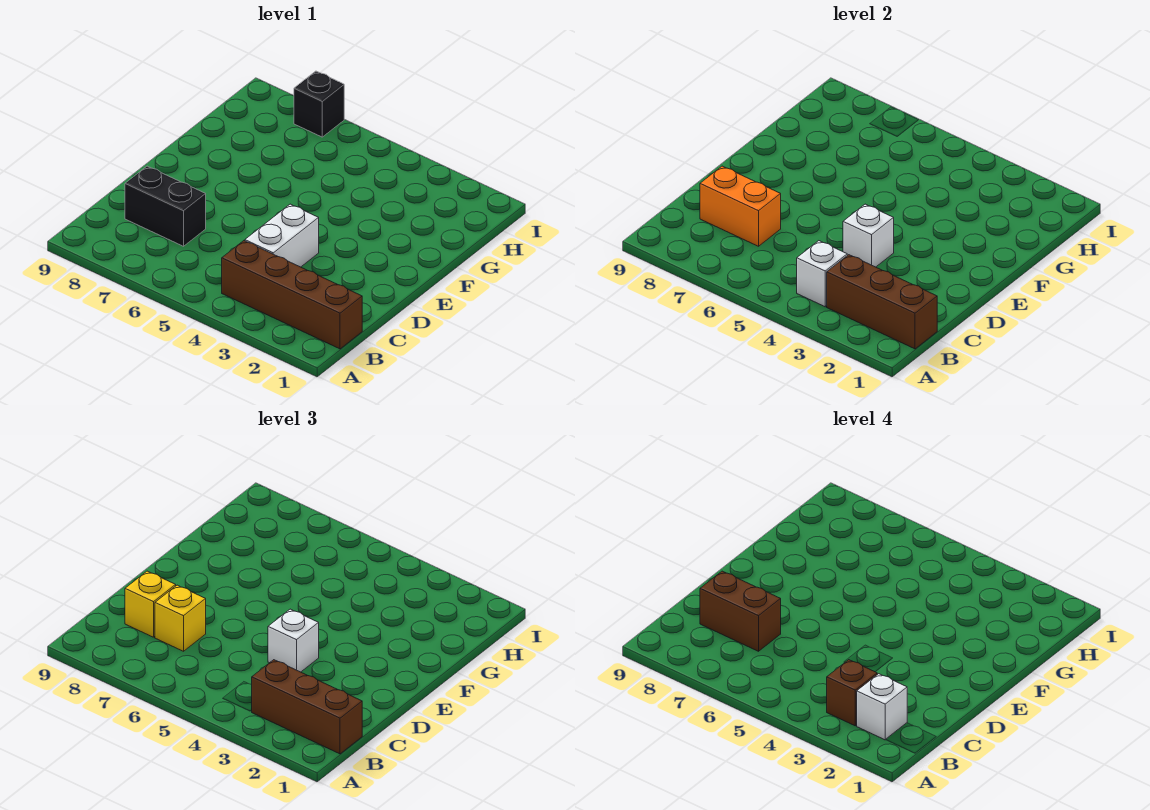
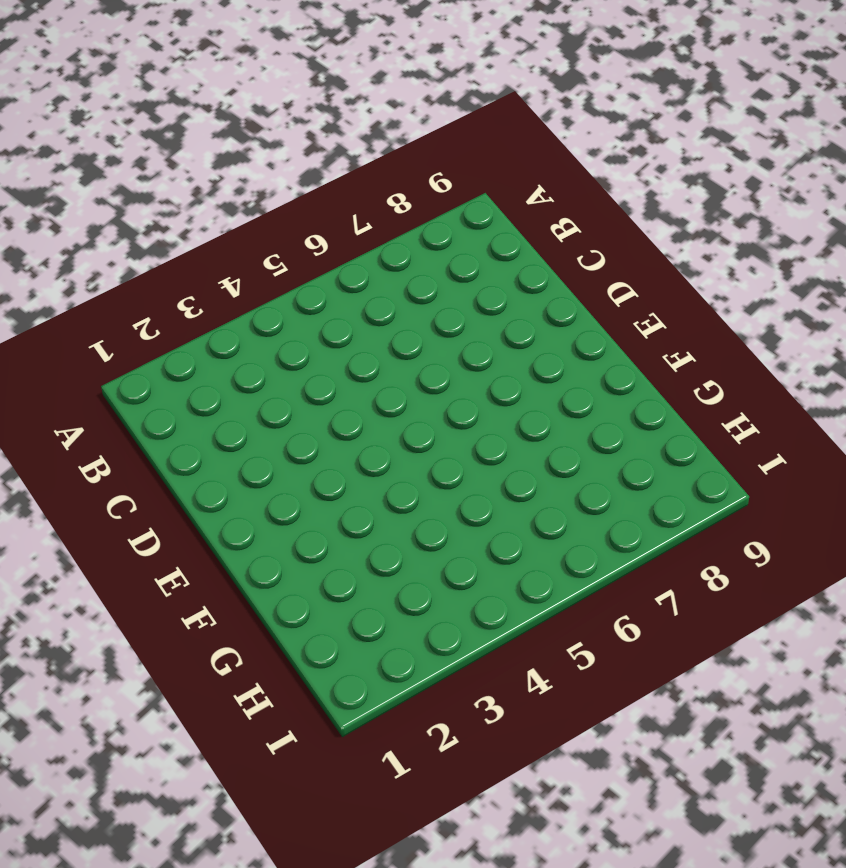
none -> brown brick B1:B4 level 1
none -> white brick C4:D4 level 1
none -> black brick C7:C8 level 1

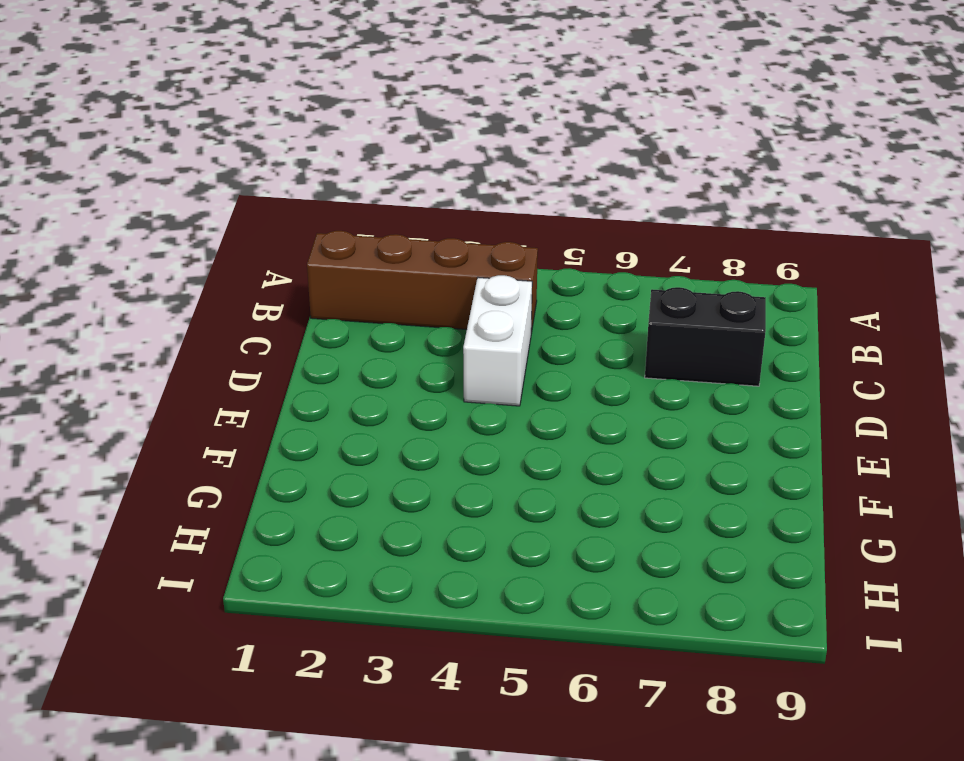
none -> black brick I7 level 1
none -> brown brick B1:B3 level 2
none -> white brick B4 level 2

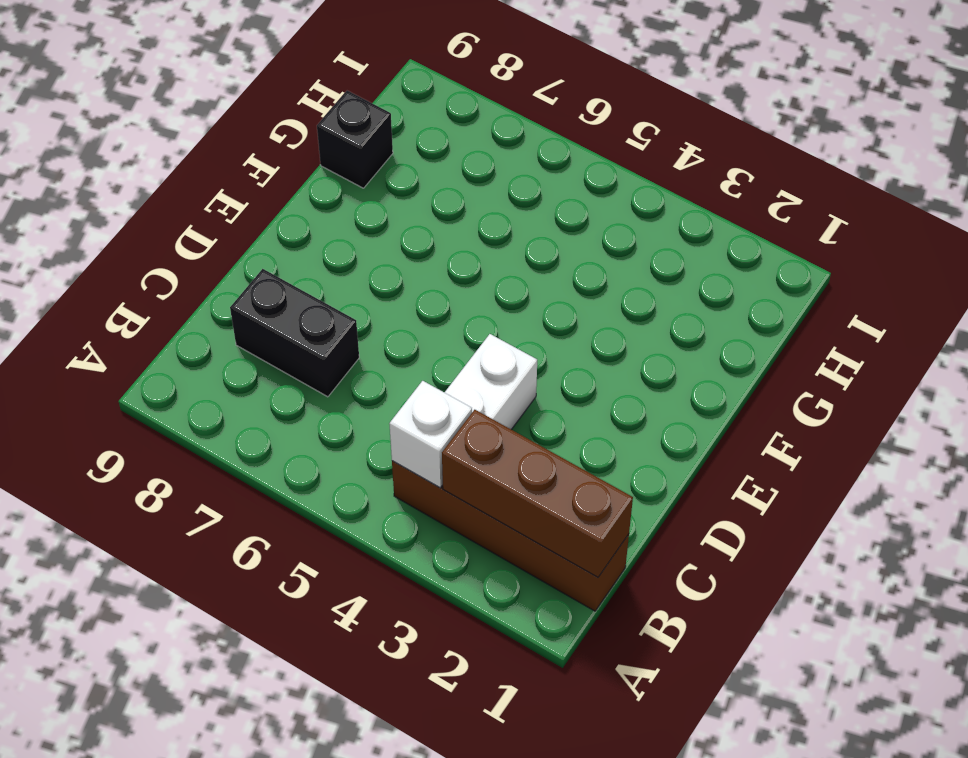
black brick G9 level 1 -> black brick I7 level 1
none -> orange brick C7:C8 level 2
none -> white brick D4 level 2
none -> brown brick B1:B3 level 3

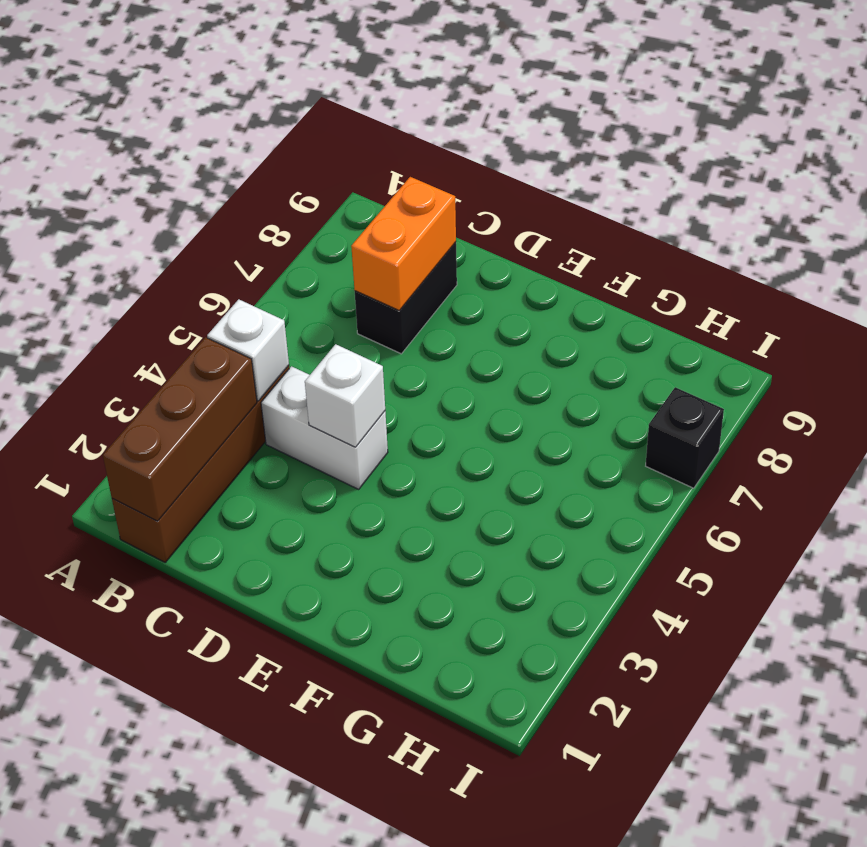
none -> brown brick B1:B3 level 3
none -> yellow brick C7 level 3
none -> yellow brick C8 level 3

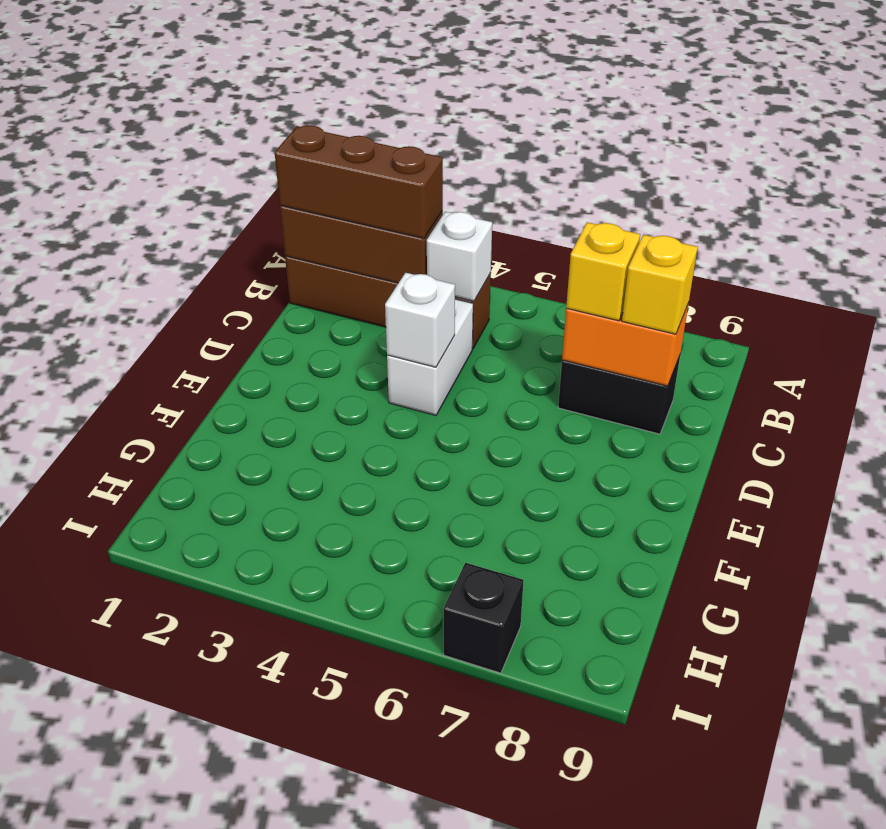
none -> white brick D4 level 3
none -> white brick B2 level 4
none -> brown brick B3 level 4

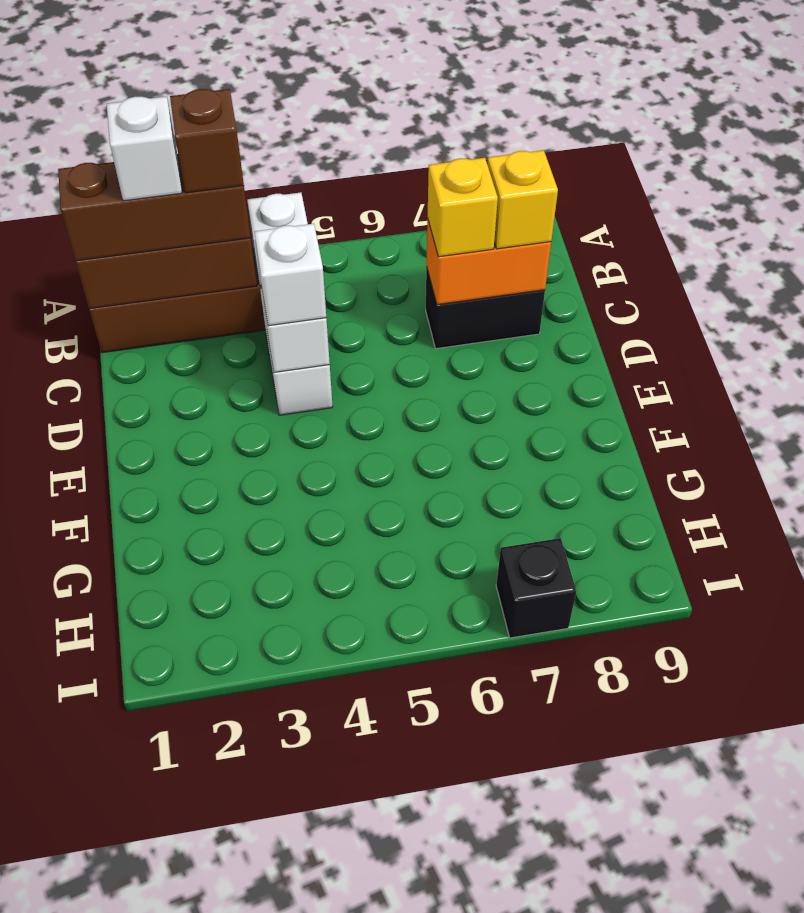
none -> brown brick C7:C8 level 4

